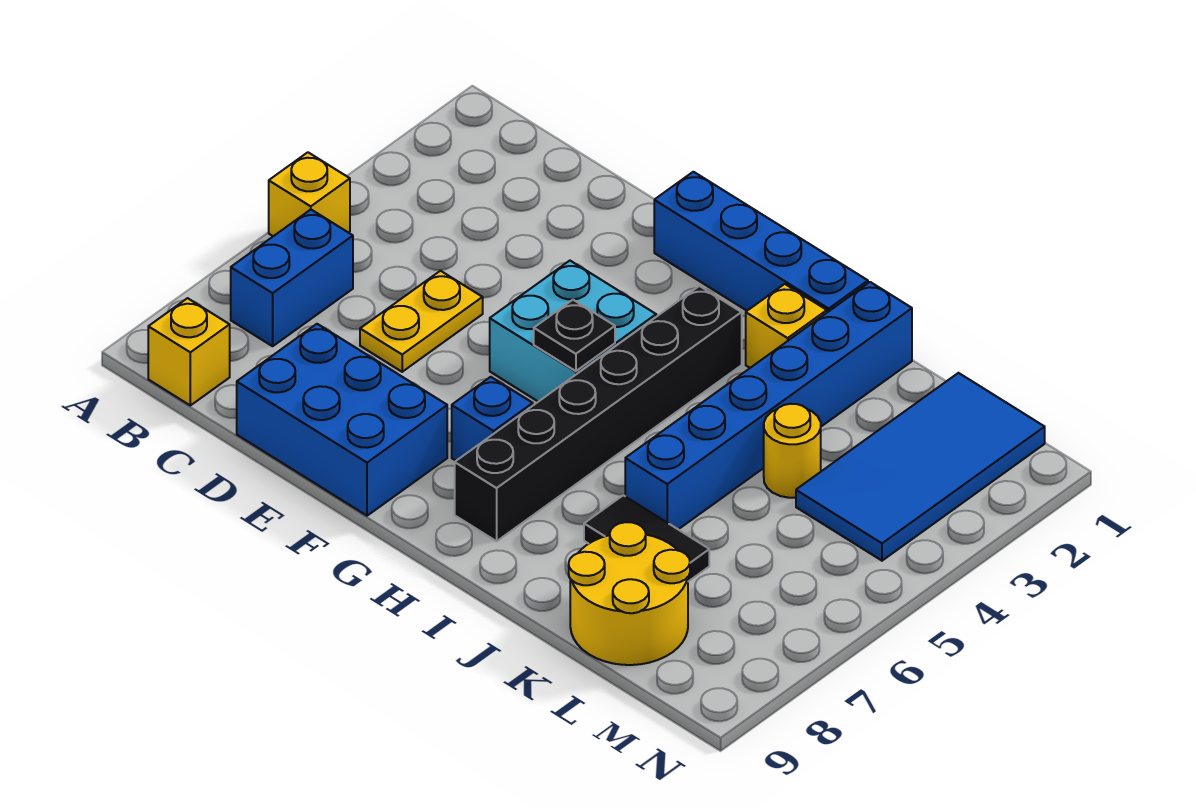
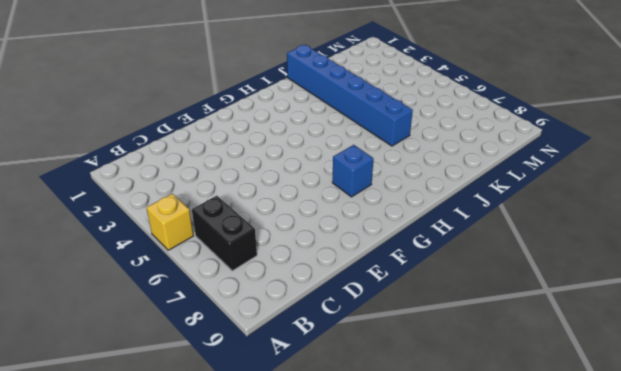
black brick B6:B7 level 1 -> blue brick B6:B7 level 1
none -> yellow brick B9 level 1
none -> yellow plate D5:D6 level 1
none -> blue brick D8:F9 level 1

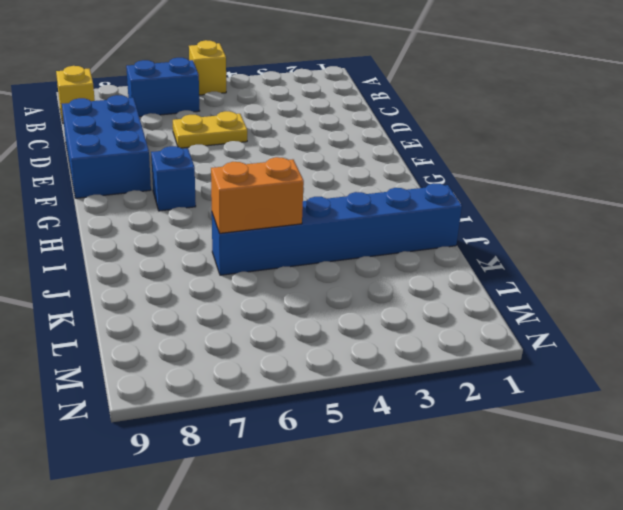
orange brick J5:J6 level 2 -> none
none -> blue brick F1:I1 level 1
none -> cyan brick F4:G5 level 1
none -> black brick H3:H8 level 1

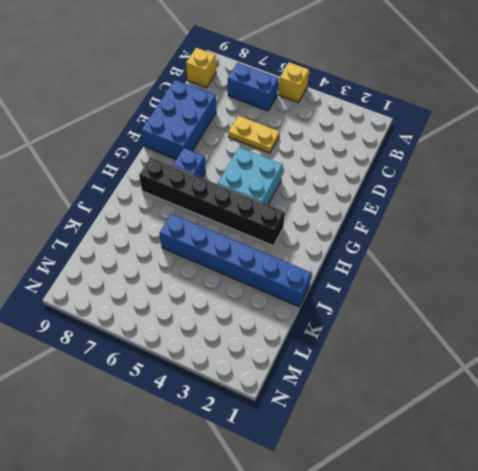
none -> blue brick F1:I1 level 1
none -> yellow brick I2 level 1
none -> black tile J7:K7 level 1

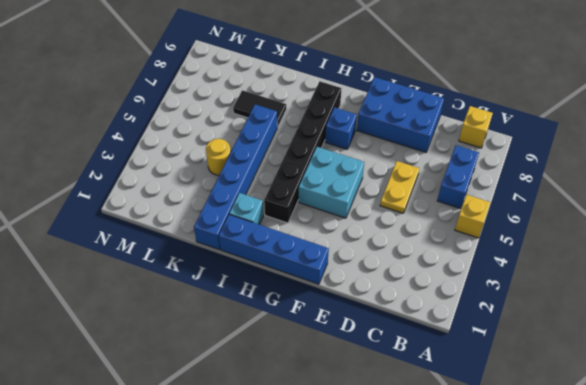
cyan brick I2 level 1 -> yellow brick I2 level 1
none -> yellow round brick K8:L9 level 1
none -> blue tile L1:M4 level 1
none -> black plate G5 level 2

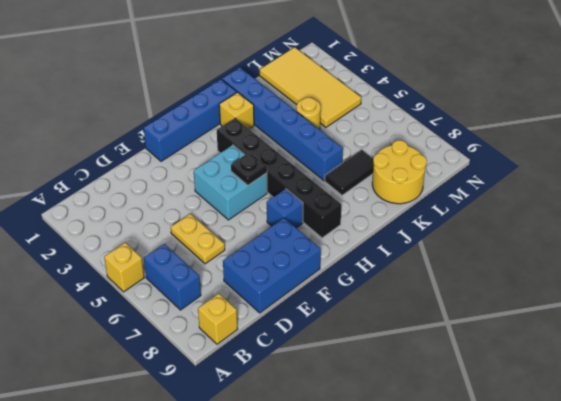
yellow tile L1:M4 level 1 -> blue tile L1:M4 level 1

